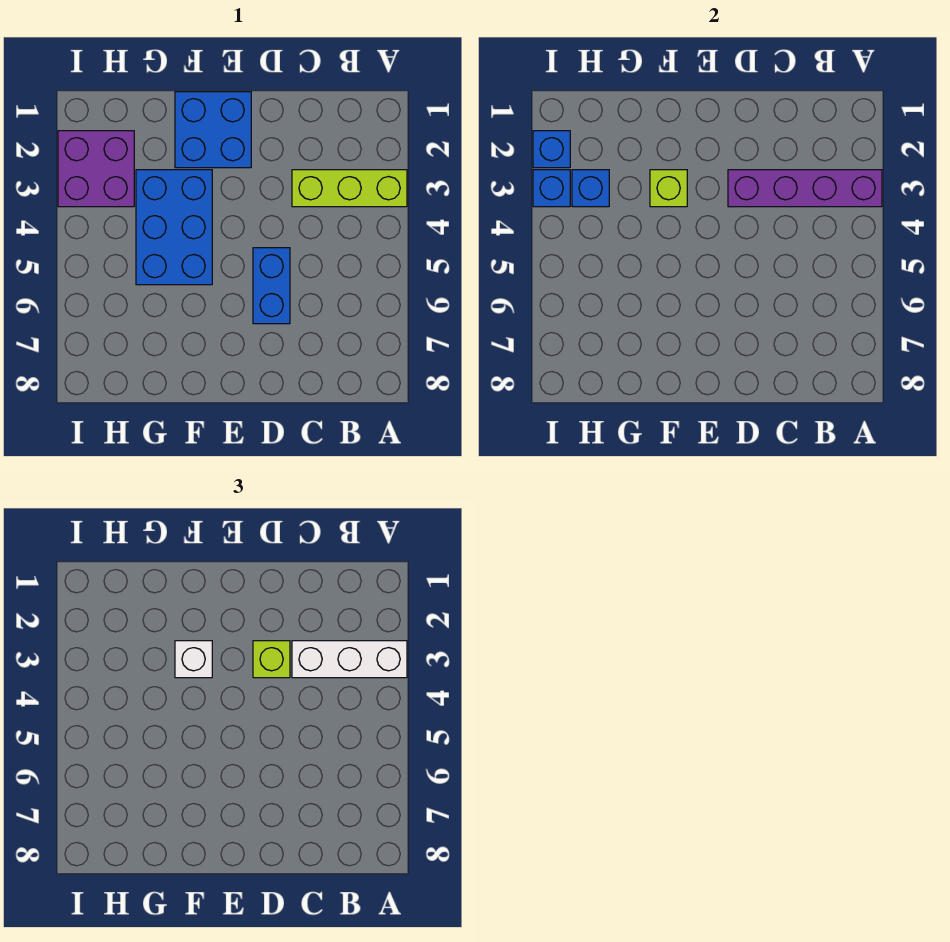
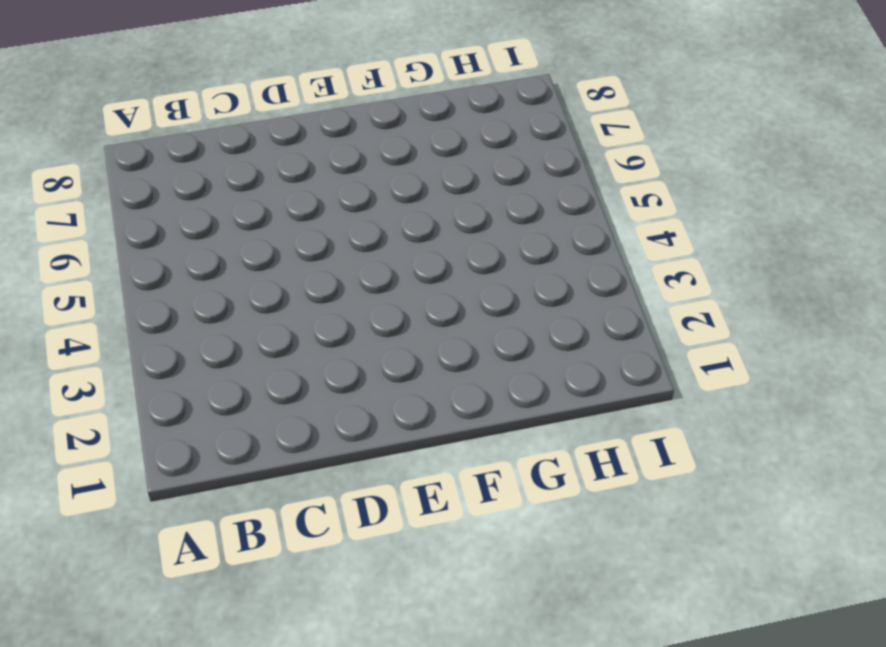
none -> lime brick A3:C3 level 1
none -> blue brick D5:D6 level 1
none -> blue brick E1:F2 level 1

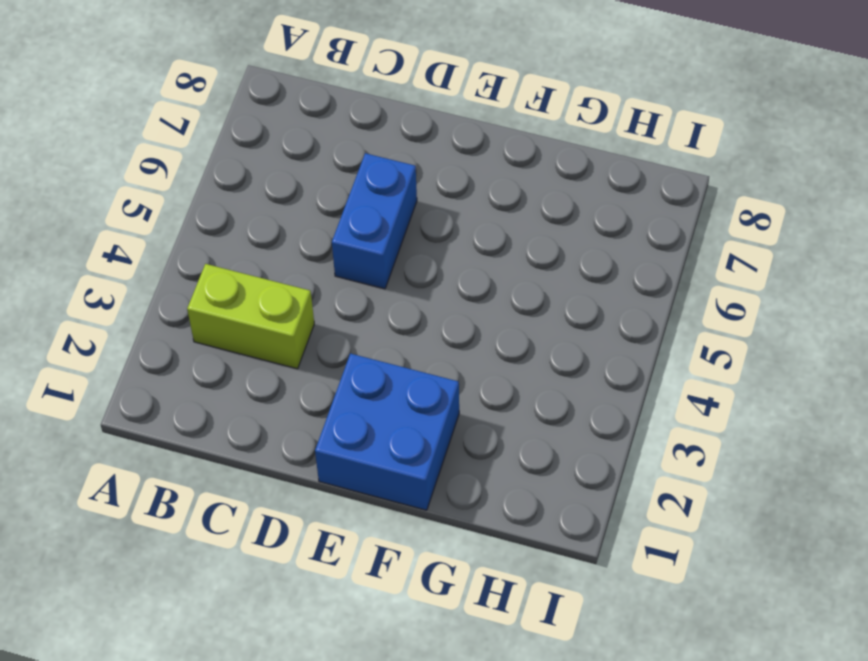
lime brick B3:C3 level 1 -> lime brick A3:C3 level 1
none -> blue brick F3:G5 level 1
none -> purple brick H2:I3 level 1
none -> purple brick A3:D3 level 2

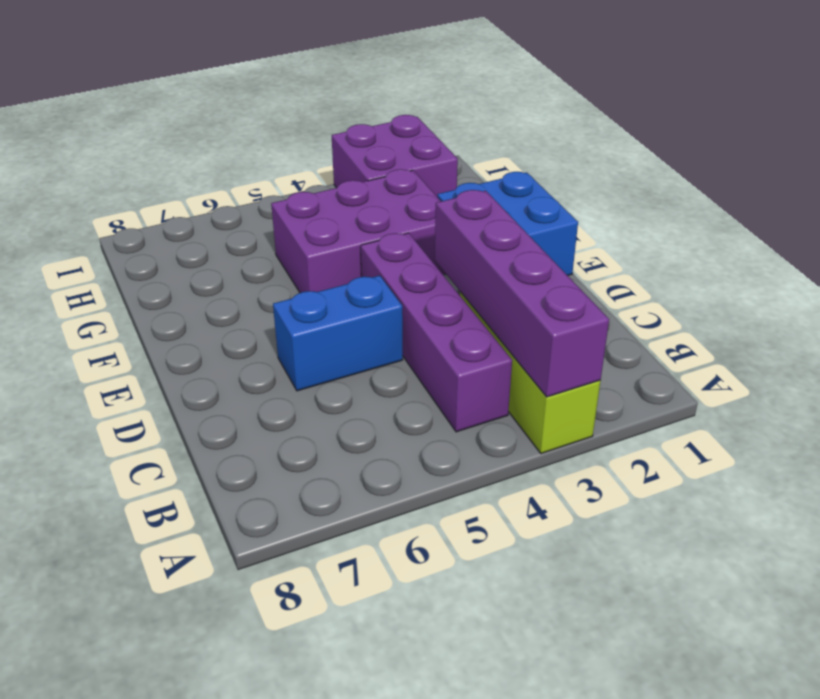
purple brick B4:E4 level 1 -> none
purple brick F3:G5 level 1 -> blue brick F3:G5 level 1
none -> lime brick F3 level 2
none -> blue brick H3 level 2
none -> blue brick I2 level 2

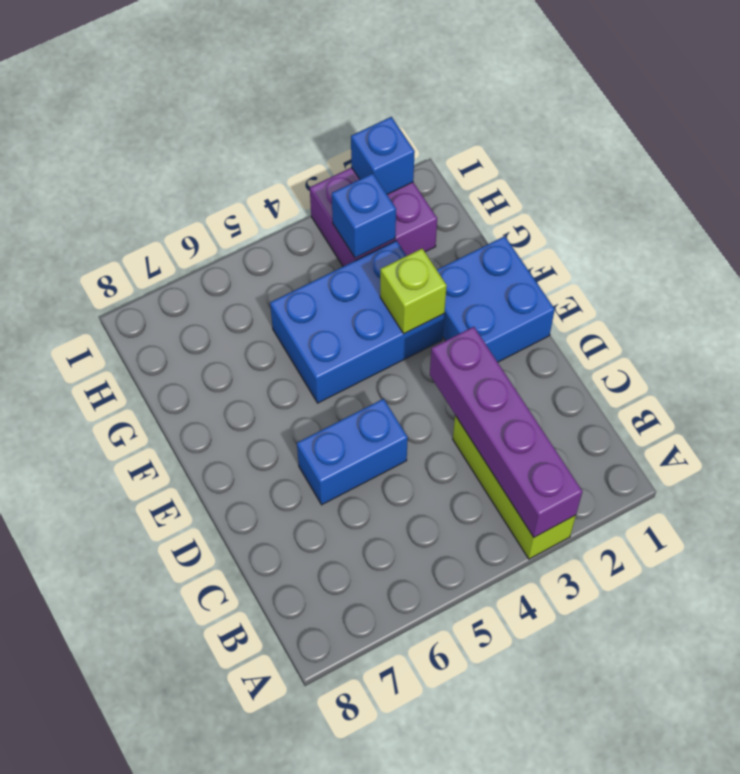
none -> blue brick I3 level 2
none -> white brick A3:C3 level 3
none -> lime brick D3 level 3

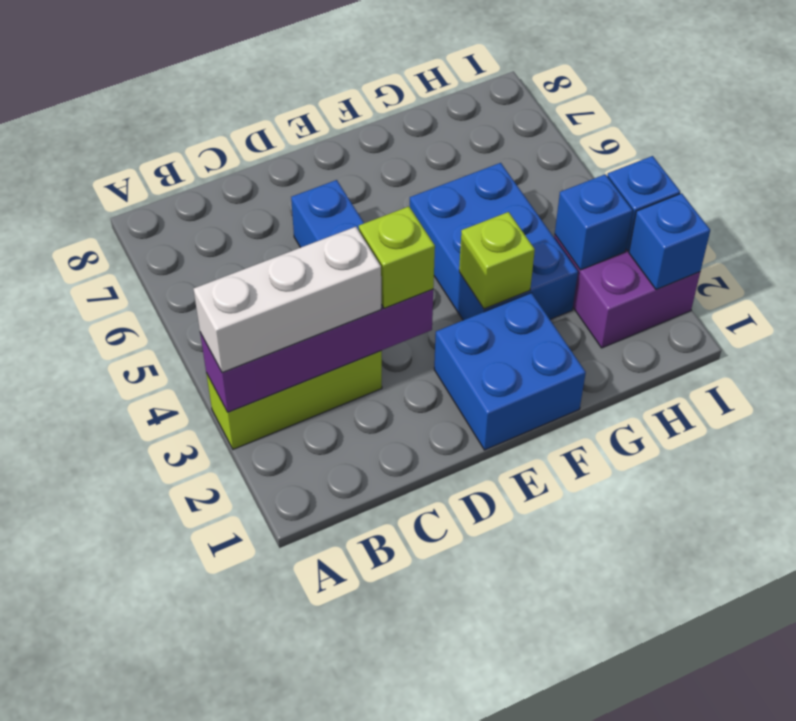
none -> white brick F3 level 3

